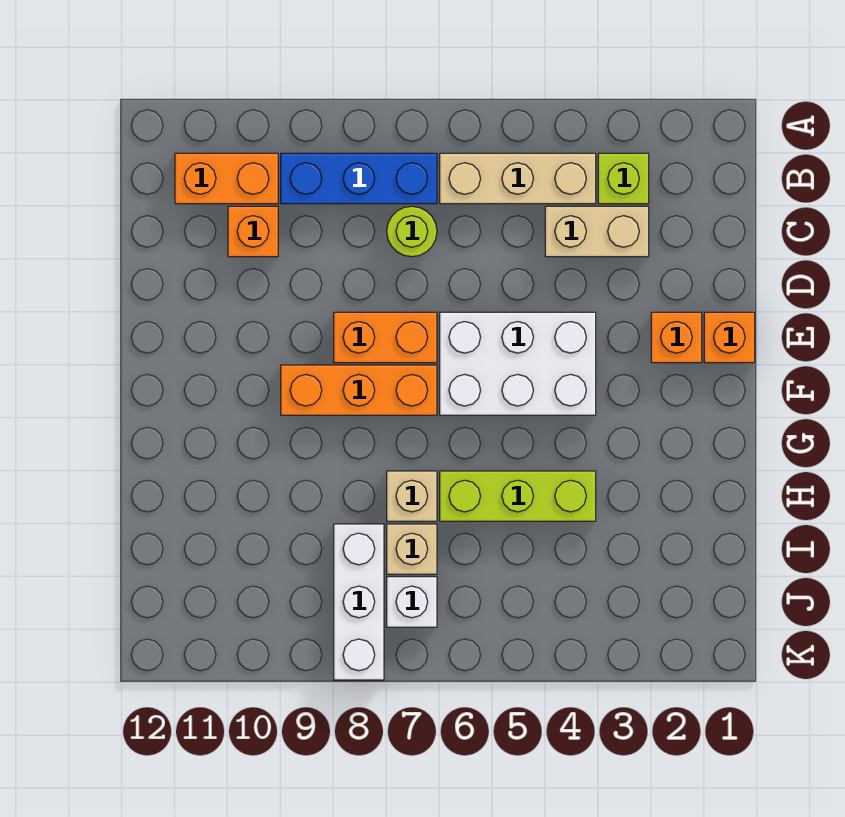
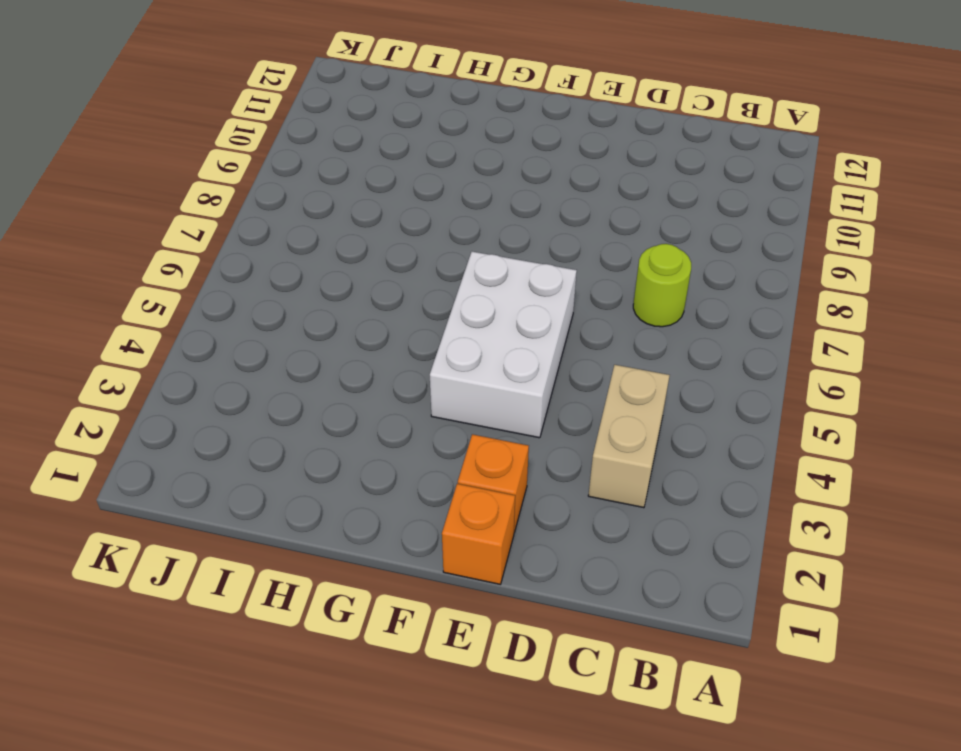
none -> lime brick B3 level 1
none -> tan brick B4:B6 level 1
none -> blue brick B7:B9 level 1

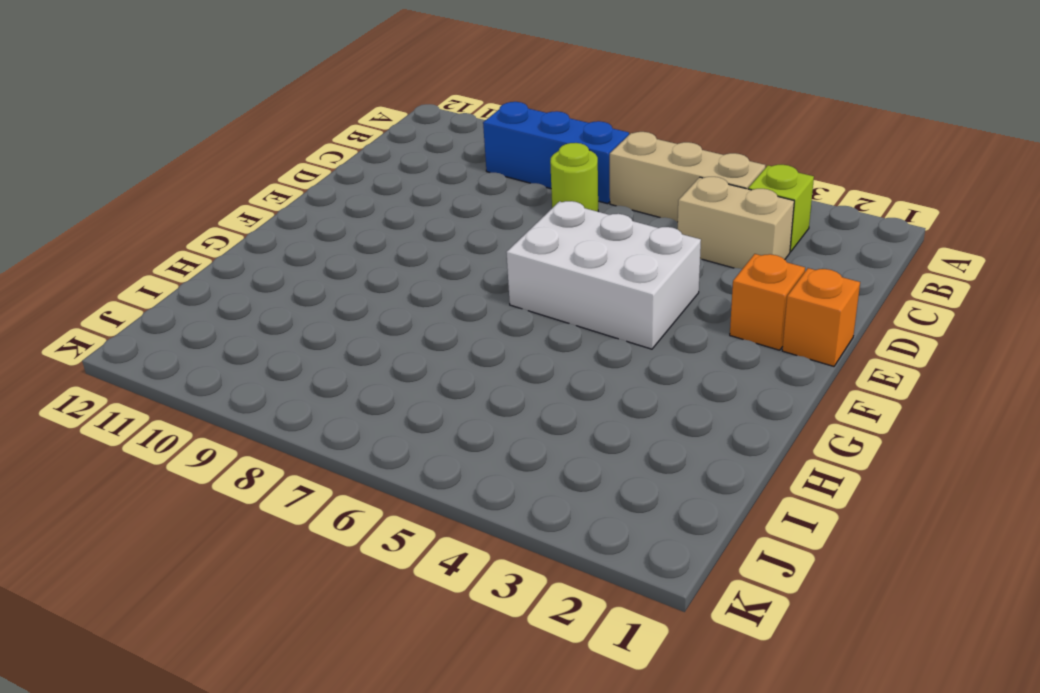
none -> orange brick B10:B11 level 1
none -> orange brick C10 level 1
none -> orange brick E7:E8 level 1

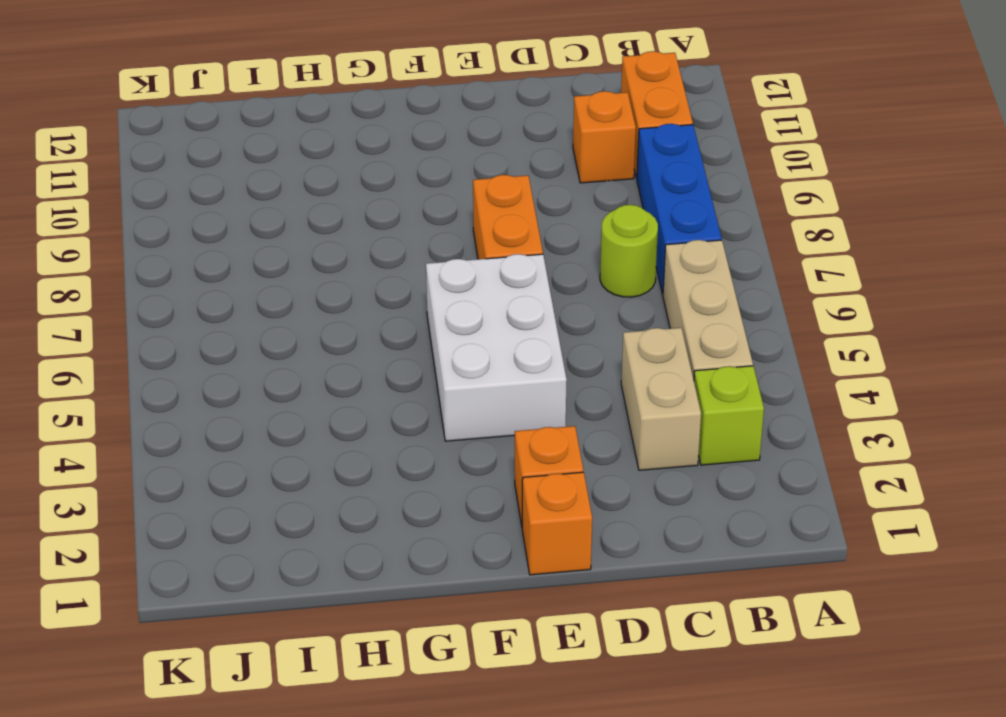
none -> orange brick F7:F9 level 1
none -> lime brick H4:H6 level 1
none -> tan brick H7 level 1

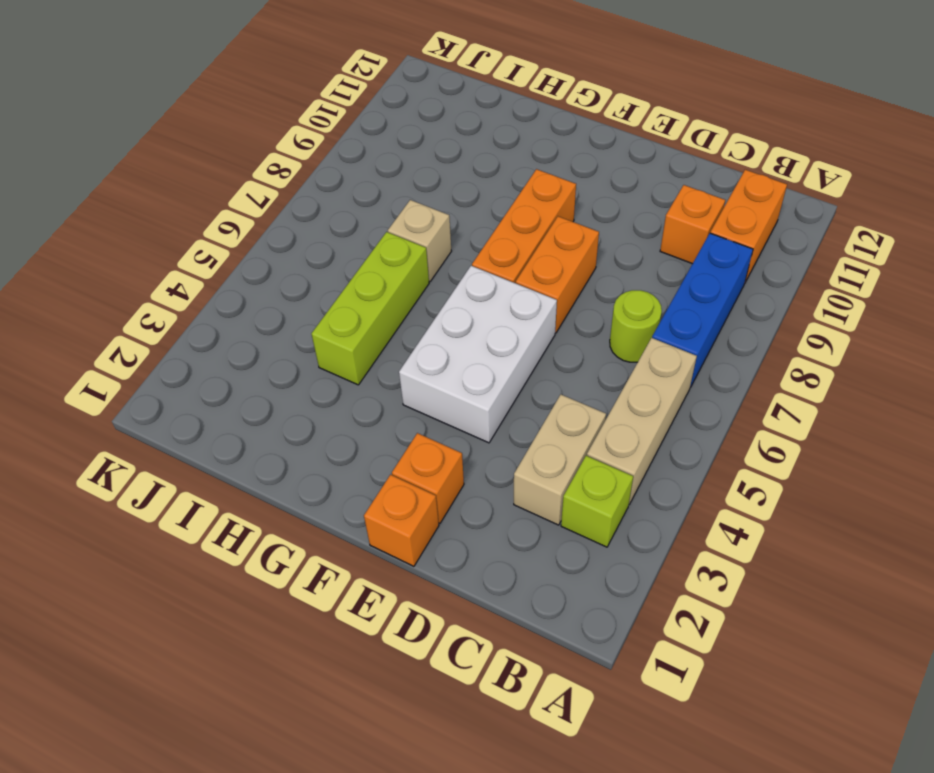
none -> tan brick I7 level 1
none -> white brick I8:K8 level 1
none -> white brick J7 level 1

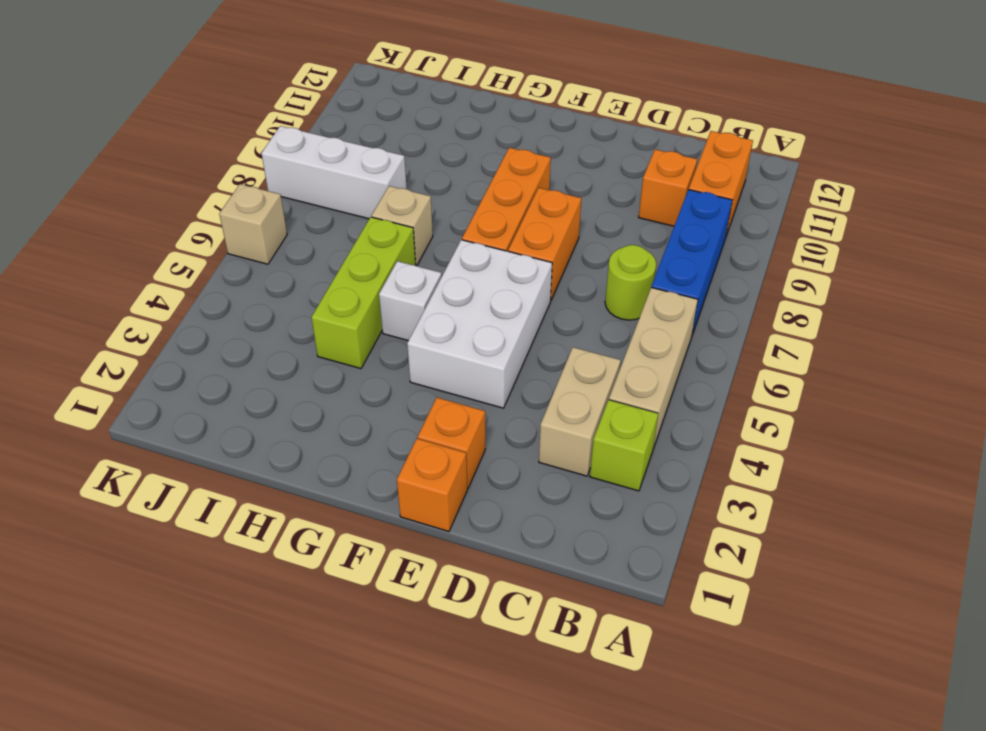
white brick G5 level 1 -> white brick J7 level 1
tan brick K6 level 1 -> tan brick I7 level 1

